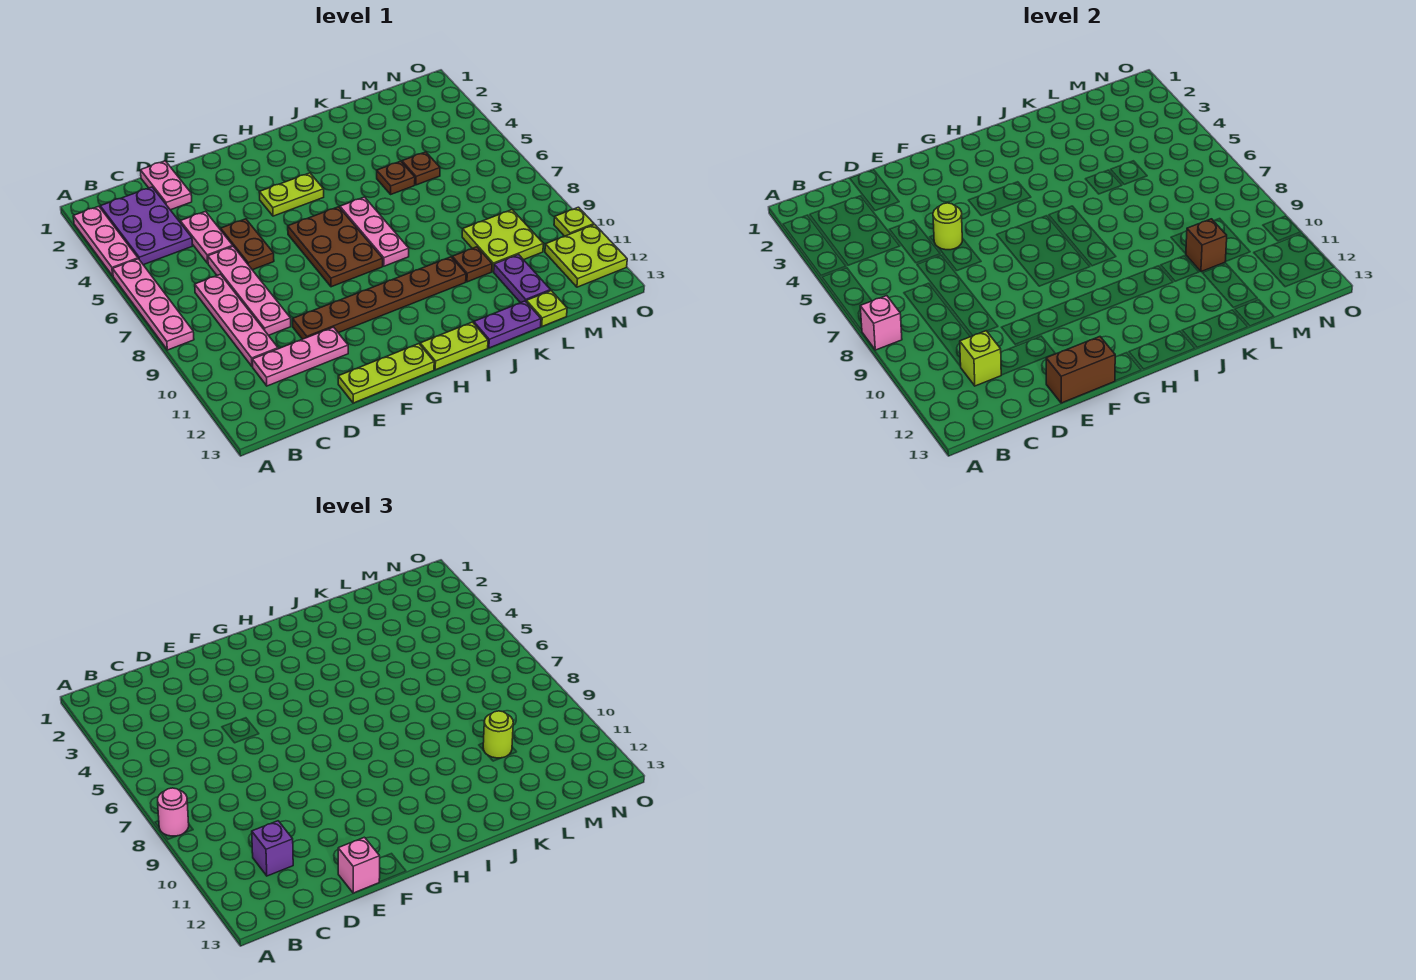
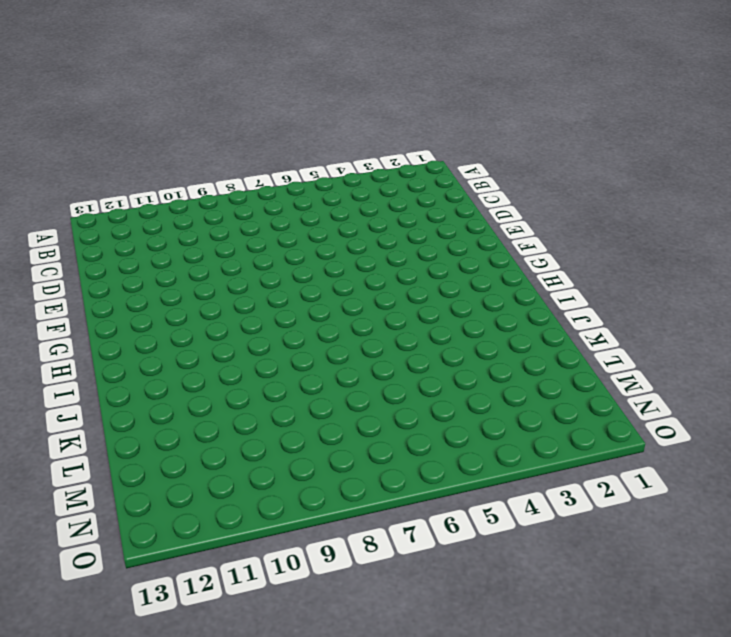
none -> pink plate A2:A4 level 1
none -> pink plate A5:A8 level 1
none -> purple plate B2:C4 level 1
none -> pink plate C7:C10 level 1

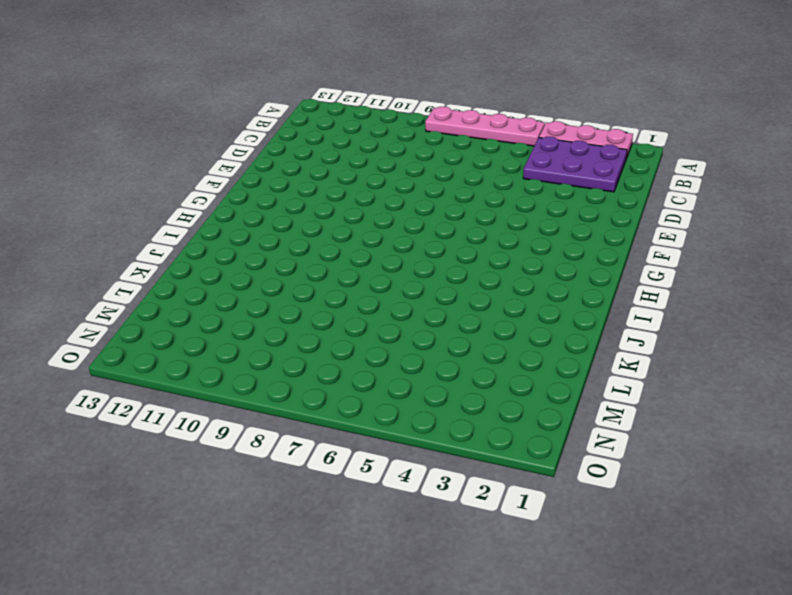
none -> pink plate C7:C10 level 1
none -> pink plate C11:E11 level 1
none -> pink plate D1:D2 level 1
none -> pink plate D4:D5 level 1

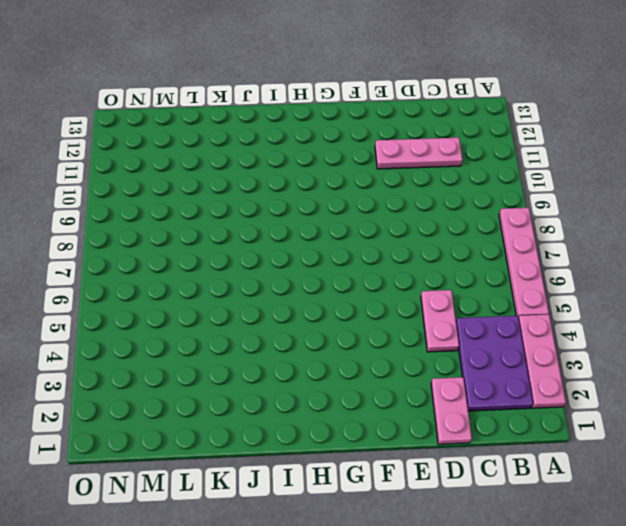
none -> pink plate C7:C10 level 1
none -> pink plate D6:D9 level 1
none -> brown plate E5:E6 level 1
none -> brown plate E10:J10 level 1

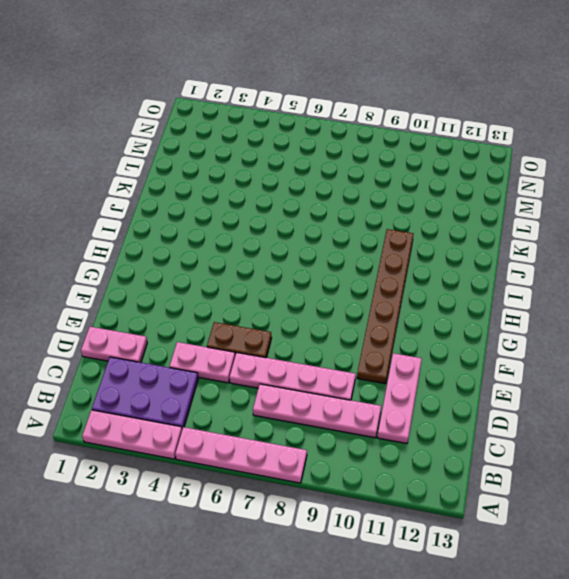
none -> lime plate E13:G13 level 1
none -> lime plate G4:H4 level 1
none -> brown plate G6:H8 level 1
none -> lime plate H13:I13 level 1

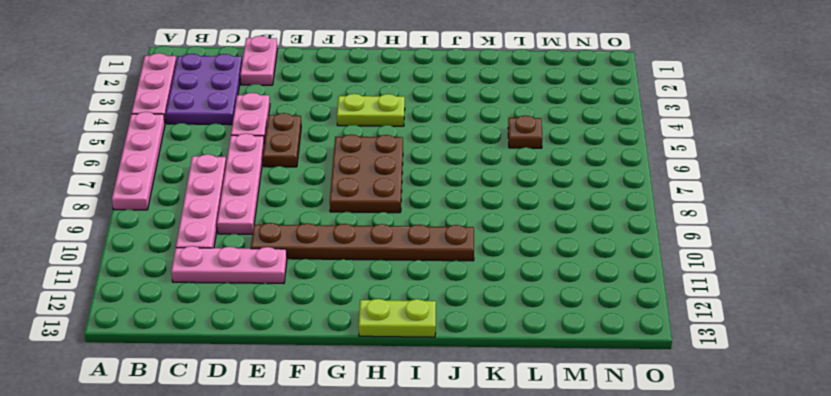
none -> lime plate E13:G13 level 1
none -> pink plate I6:I8 level 1
none -> purple plate J13:K13 level 1
none -> brown plate K5 level 1

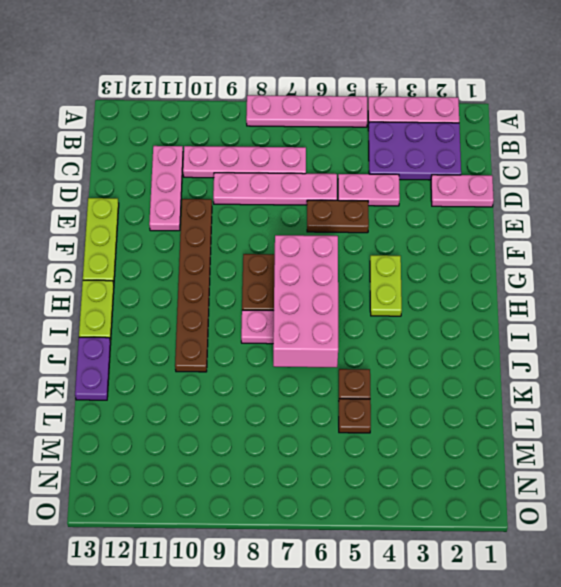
pink brick G6:J7 level 2 -> none
none -> brown plate K10 level 1
none -> lime plate L9:M10 level 1
none -> purple plate L11:L12 level 1
none -> lime plate L13 level 1

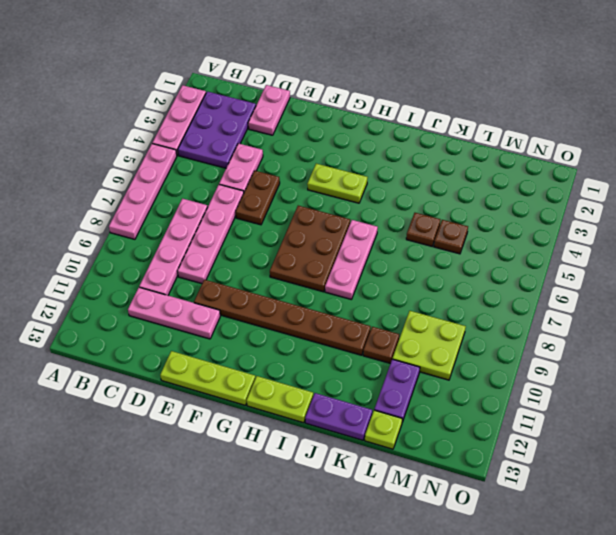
none -> lime plate N11:O12 level 1
none -> lime plate O10 level 1
none -> pink brick A8 level 2
none -> lime brick C11 level 2

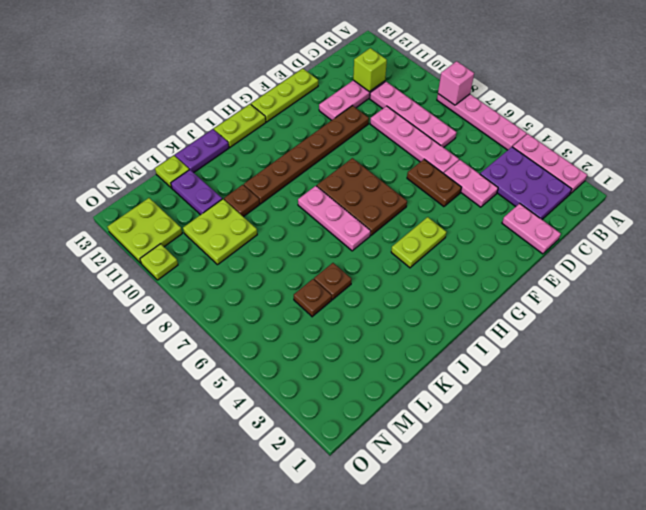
none -> lime round brick E5 level 2
none -> brown brick E13:F13 level 2
none -> brown brick L10 level 2
none -> pink round brick A8 level 3

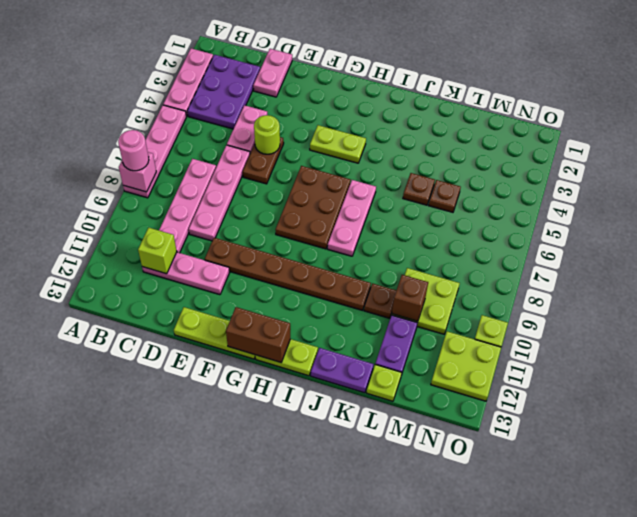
brown brick G13:H13 level 2 -> brown brick E13:F13 level 2
none -> purple brick C11 level 3
none -> pink brick E13 level 3
none -> lime round brick L10 level 3

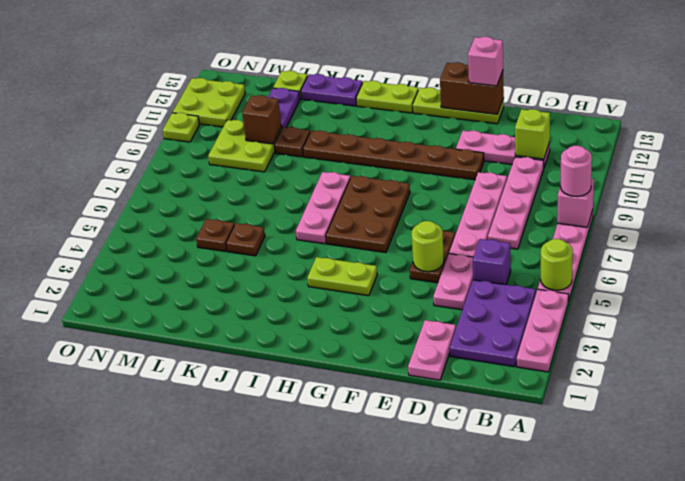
lime round brick A5 level 2 -> lime round brick L10 level 3
purple brick C5 level 1 -> purple brick C11 level 3

